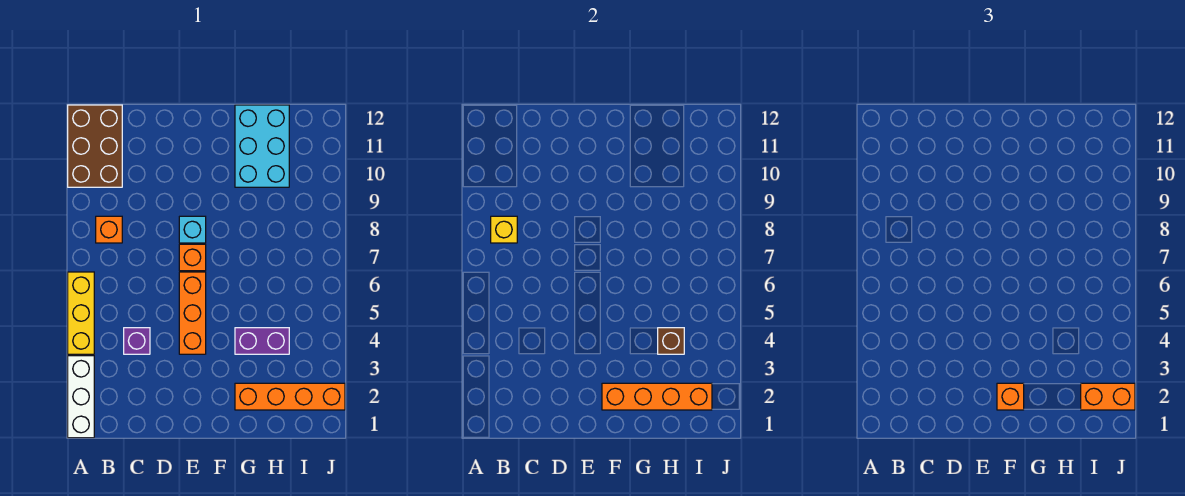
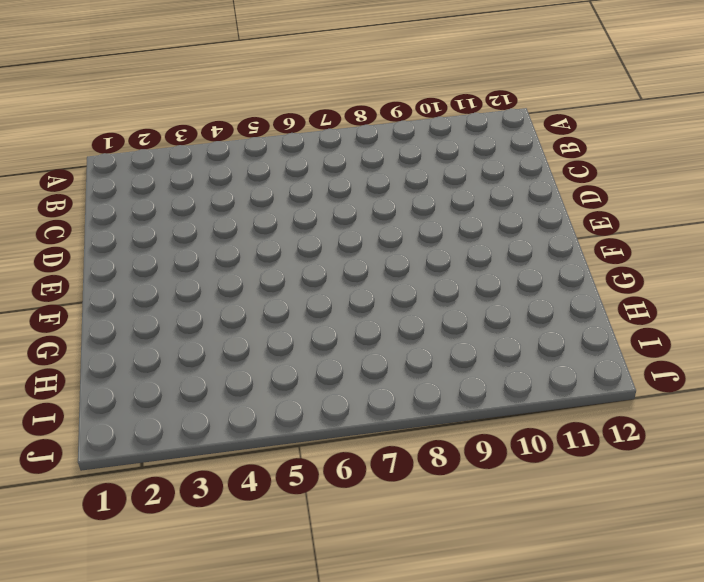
none -> white brick A1:A3 level 1
none -> yellow brick A4:A6 level 1
none -> brown brick A10:B12 level 1

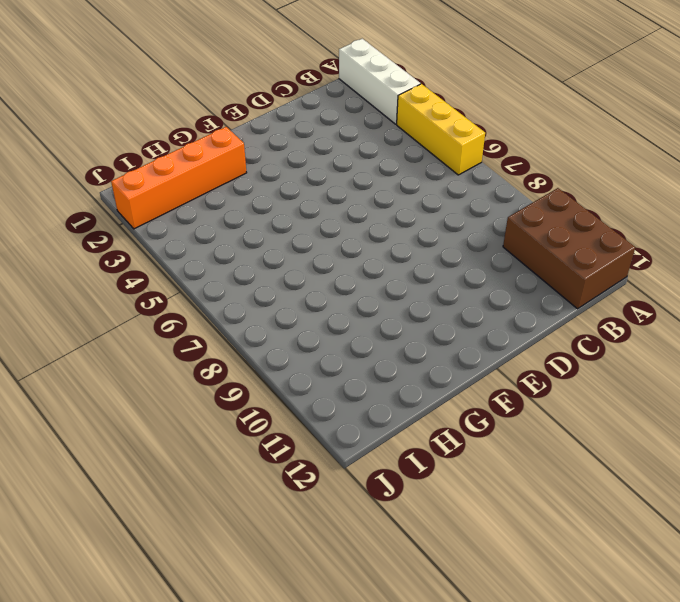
none -> orange brick B8 level 1
none -> purple brick C4 level 1
none -> orange brick E4:E6 level 1

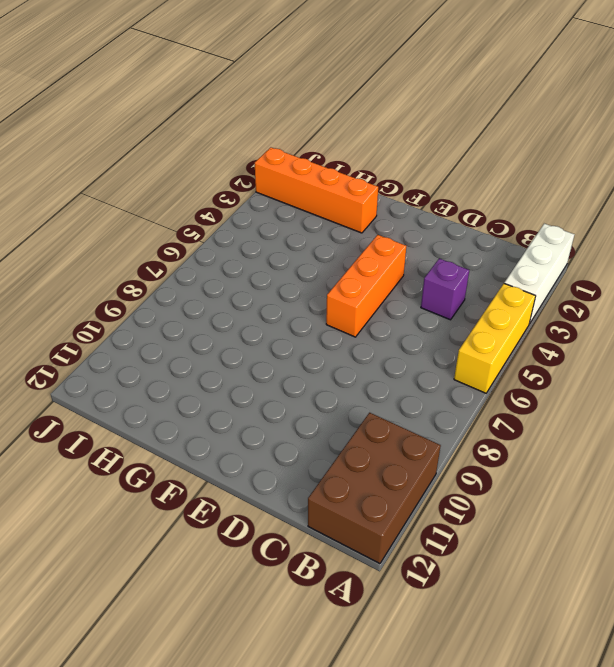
none -> orange brick B8 level 1
none -> orange brick E7 level 1
none -> cyan brick E8 level 1

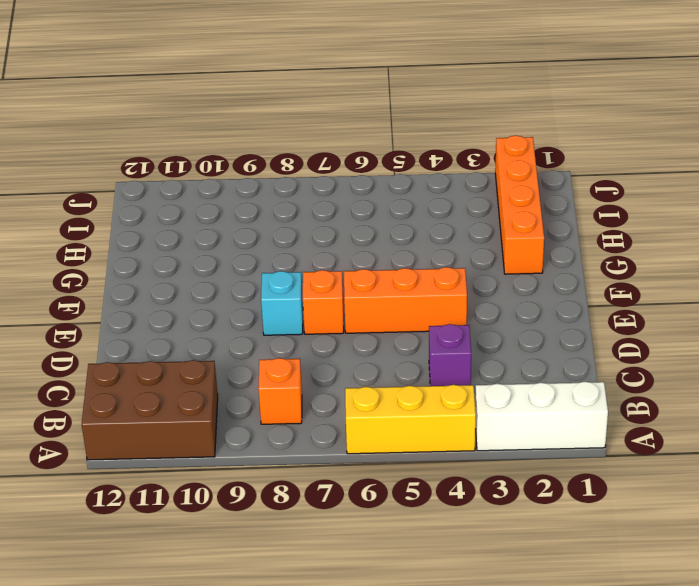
none -> purple brick G4:H4 level 1
none -> cyan brick G10:H12 level 1
none -> yellow brick B8 level 2

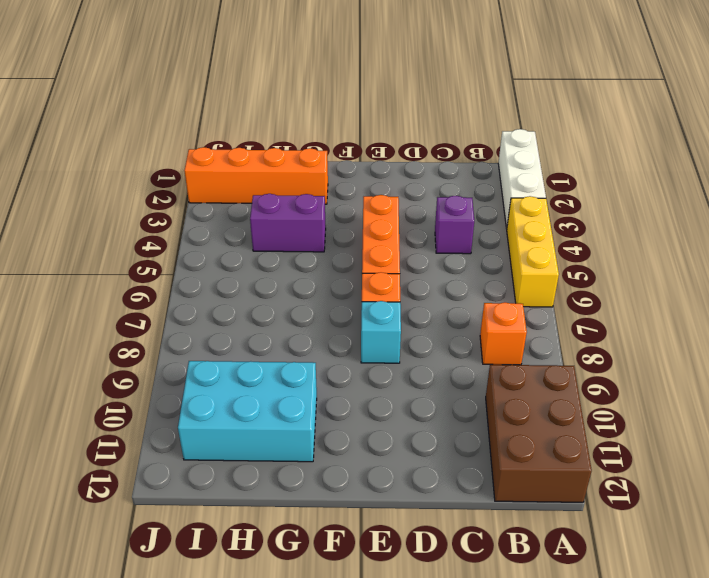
cyan brick G10:I11 level 1 -> cyan brick G10:H12 level 1
none -> yellow brick B8 level 2
none -> orange brick F2:I2 level 2
none -> brown brick H4 level 2

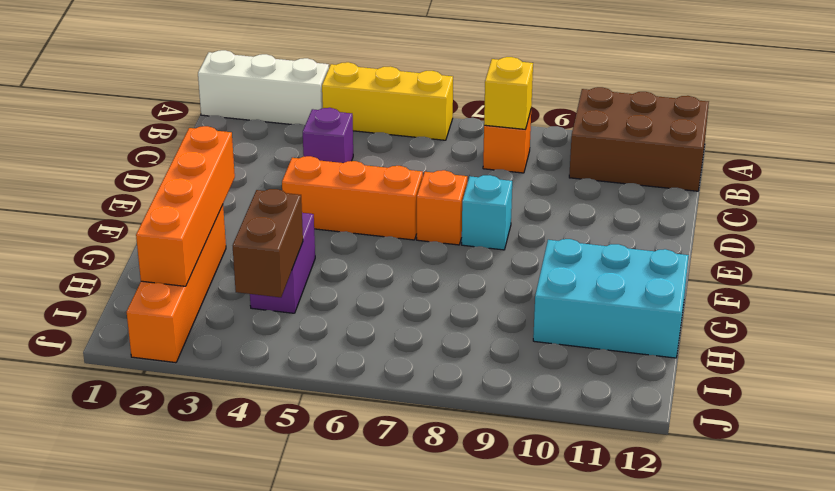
brown brick H4:I4 level 2 -> brown brick H4 level 2
none -> orange brick F2 level 3
none -> orange brick I2:J2 level 3

